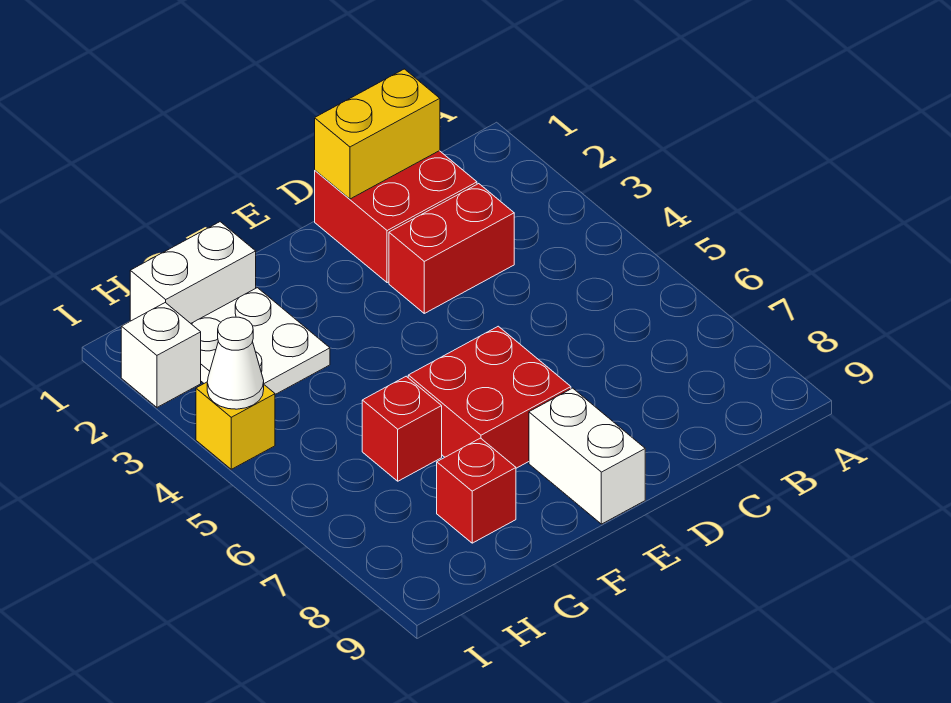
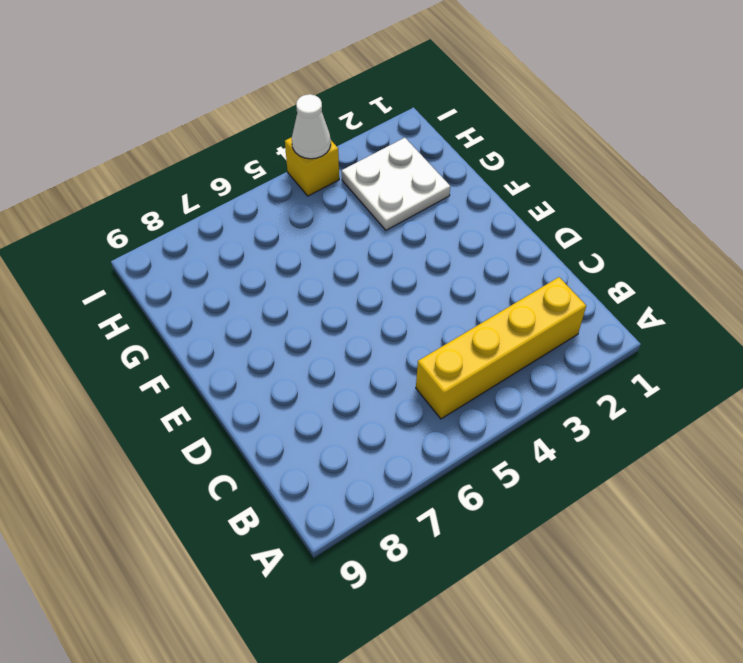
yellow brick B2:B5 level 1 -> none
none -> red brick C1:D2 level 1
none -> red brick C3:D3 level 1
none -> red brick E6:F7 level 1

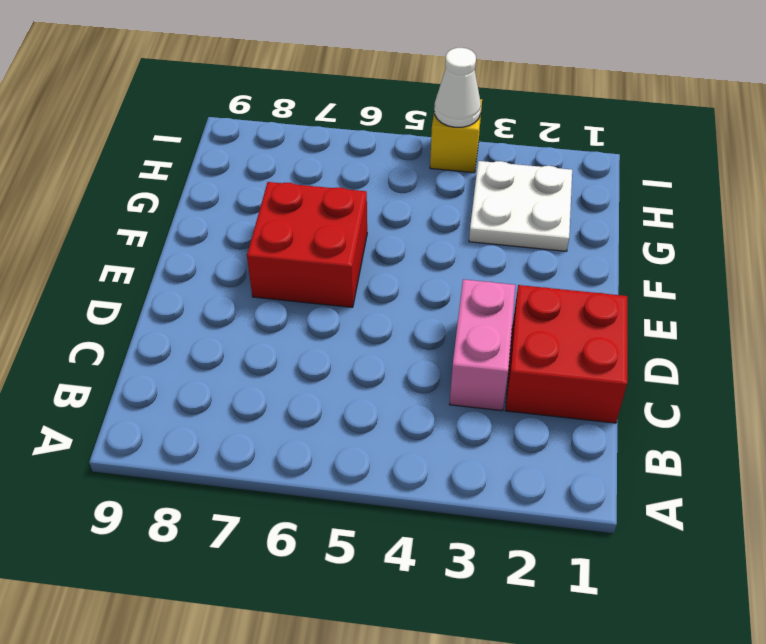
pink brick C3:D3 level 1 -> red brick C3:D3 level 1
none -> white brick E8:E9 level 1
none -> white brick G1:H1 level 1
none -> red brick G6 level 1

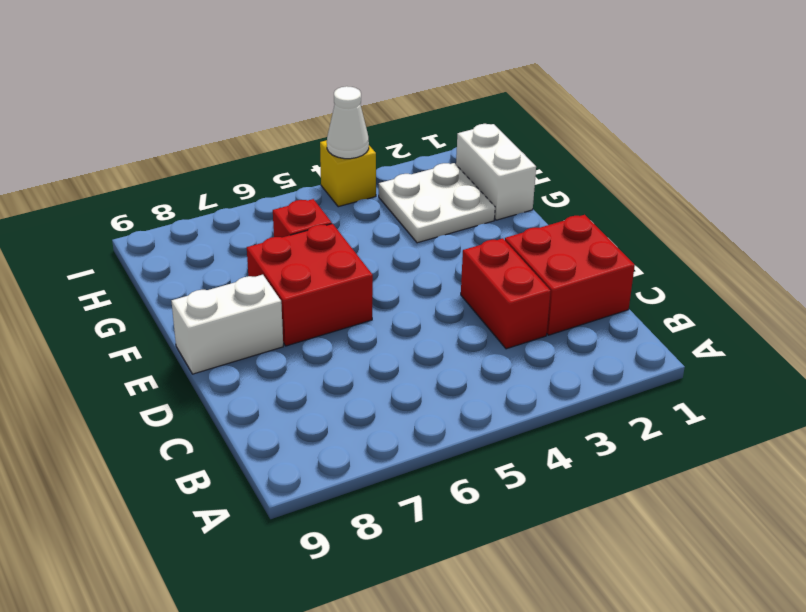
none -> red brick G8 level 1
none -> white brick I2 level 1
none -> yellow brick C1:D1 level 2

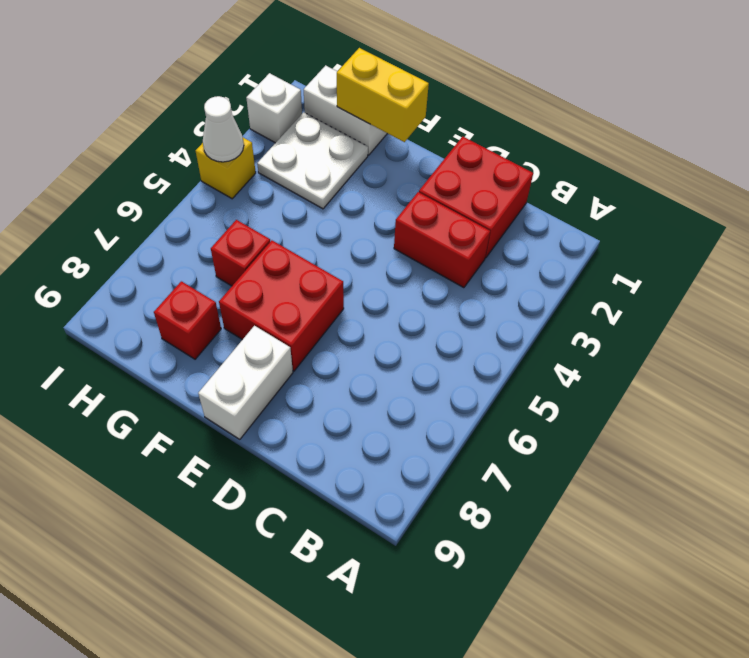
yellow brick F1:G1 level 2 -> yellow brick C1:D1 level 2

